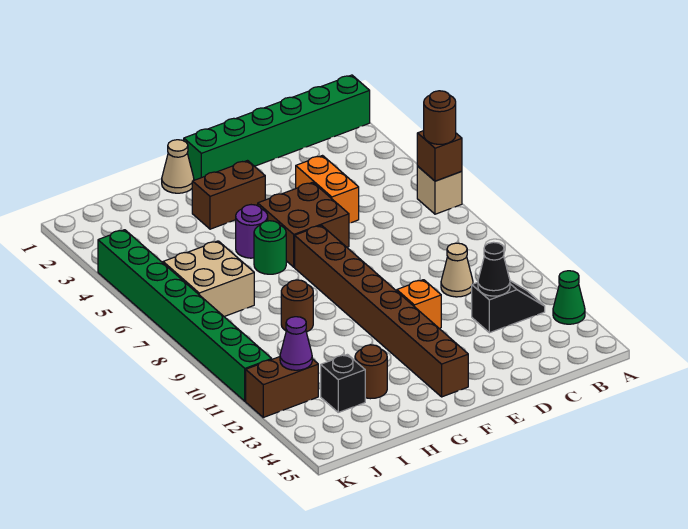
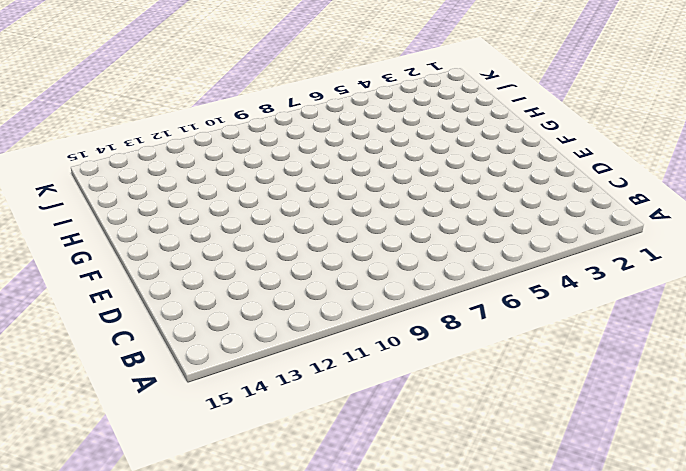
none -> green brick A1:F1 level 1
none -> tan brick A6 level 1
none -> green cone A13 level 1

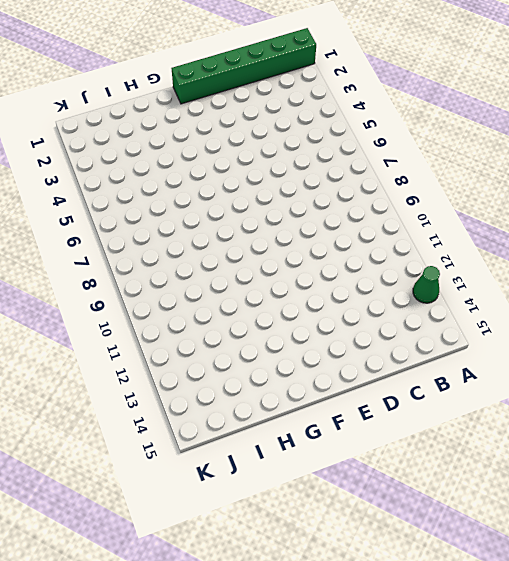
none -> tan brick A6 level 1
none -> black slope B12:C12 level 1 top C
none -> tan cone C10 level 1

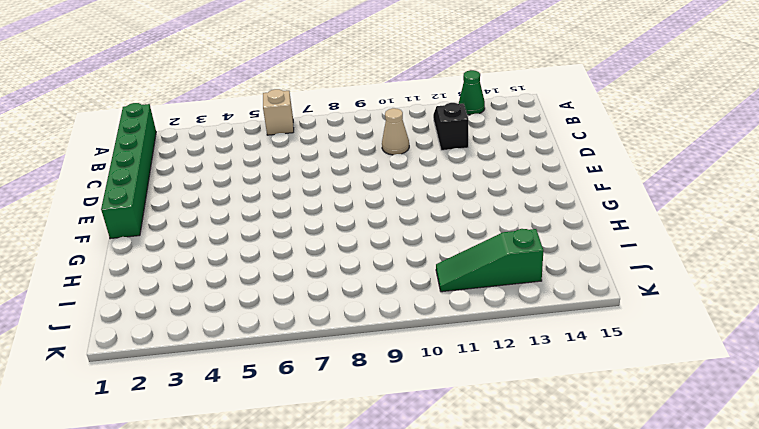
green slope J11:J13 level 1 top 13 -> brown brick J12:K12 level 1
none -> orange brick D4:D5 level 1
none -> brown brick E5:F6 level 1
none -> orange brick E11 level 1

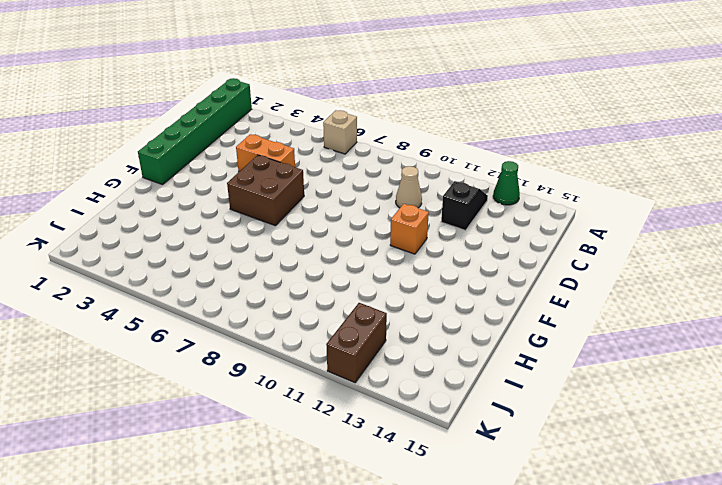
none -> brown brick F3:G3 level 1
none -> brown brick F7:F14 level 1
none -> tan cone G1 level 1

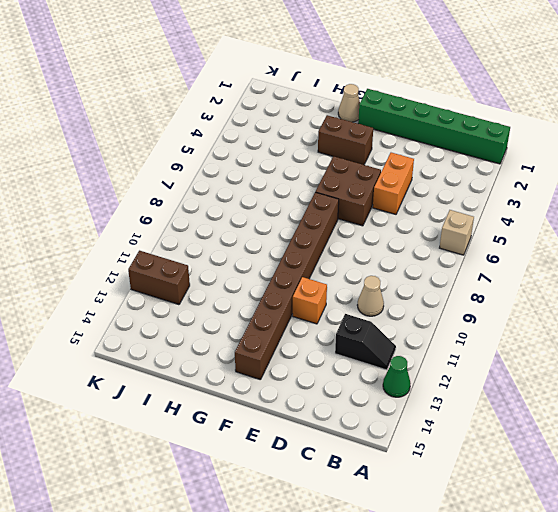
none -> purple round brick G5 level 1
none -> green round brick G6 level 1
none -> brown round brick H9 level 1

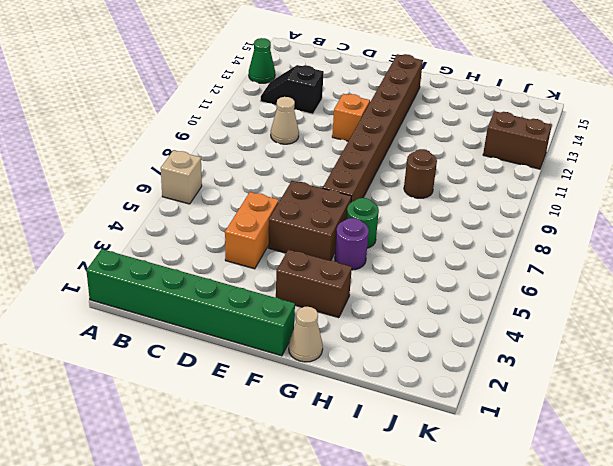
none -> brown round brick H13 level 1
none -> tan brick I6:J7 level 1
none -> black brick I13 level 1

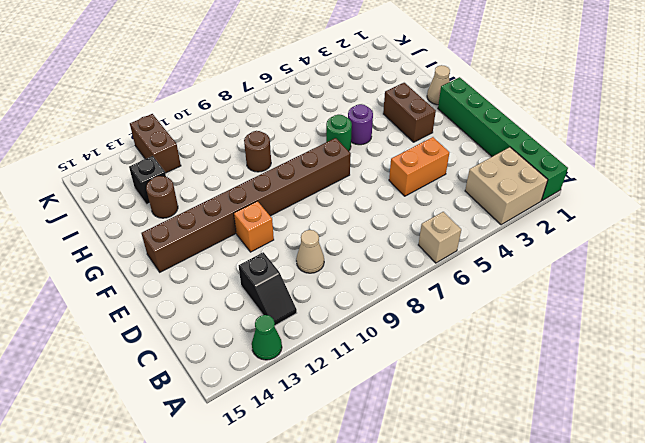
tan brick A2:B3 level 1 -> tan brick I6:J7 level 1
none -> brown brick E5:F6 level 1
none -> green brick K4:K11 level 1
none -> brown brick A6 level 2

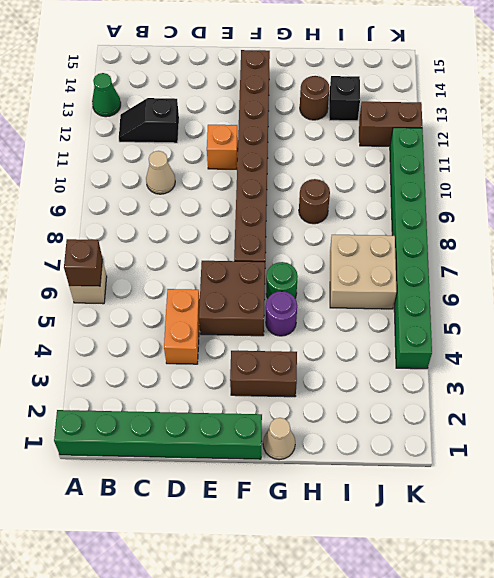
none -> black cone C12 level 2
none -> purple cone J12 level 2
none -> brown round brick A6 level 3

